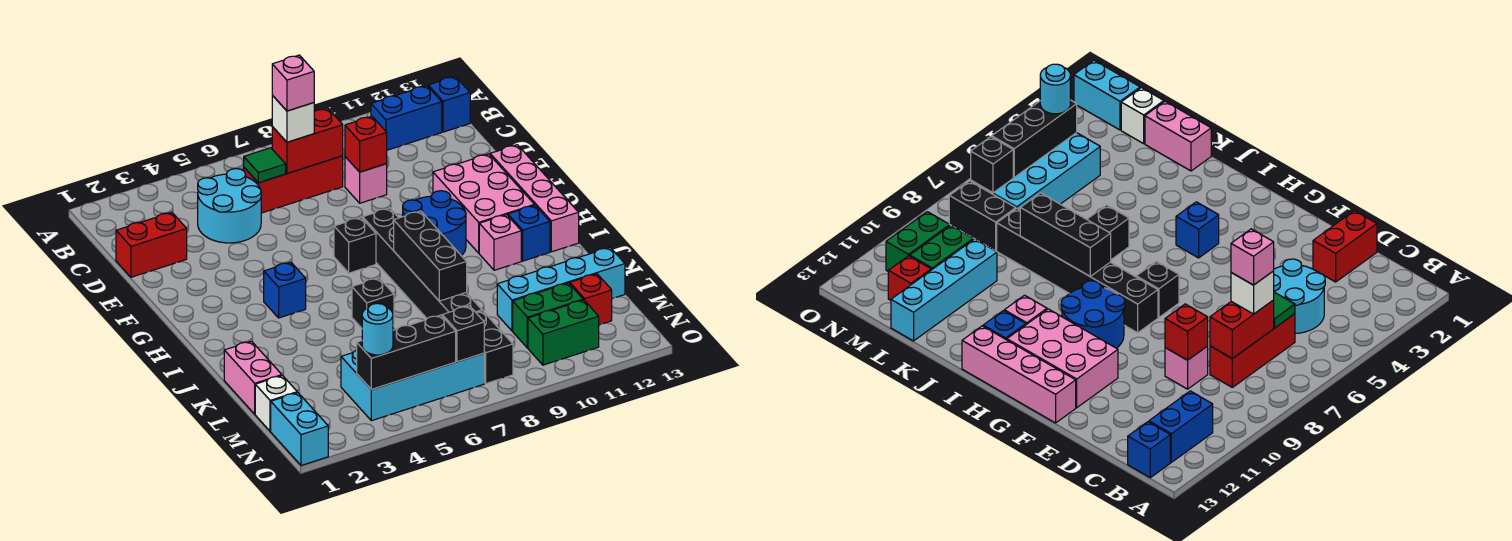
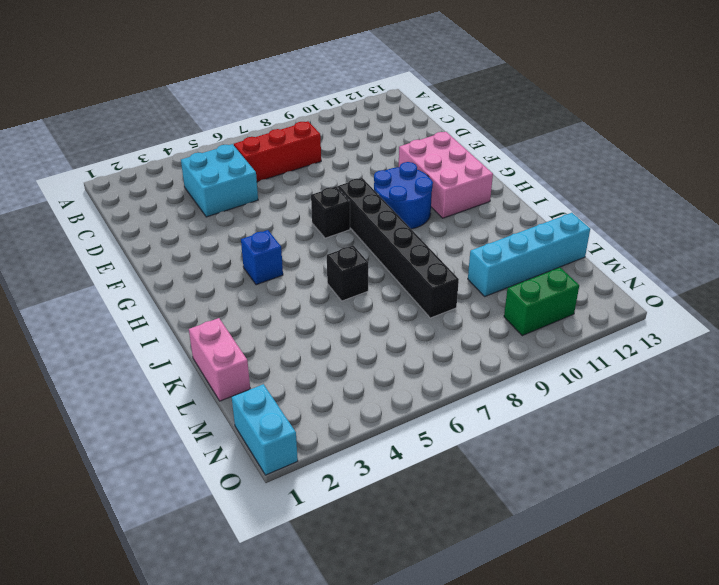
cyan brick C4:D5 level 1 -> cyan round brick C4:D5 level 1
none -> blue brick B11:B12 level 1
none -> blue brick B13 level 1
none -> red brick D1:D2 level 1
none -> pink brick D9 level 1

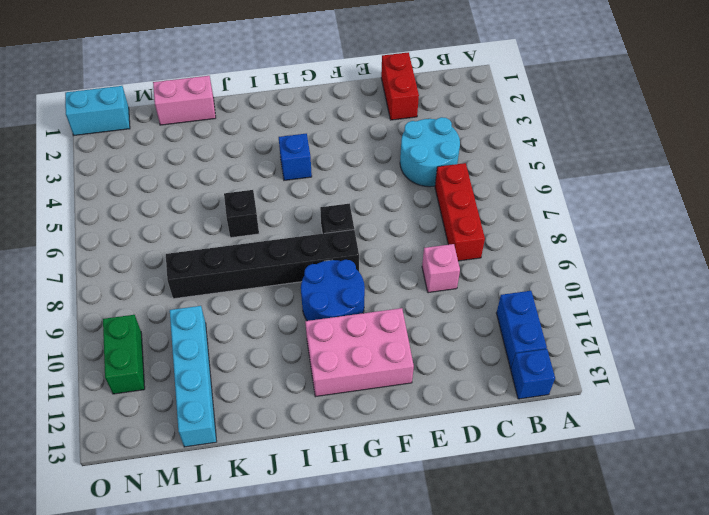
none -> pink brick F13:I13 level 1
none -> pink brick I11 level 1
none -> blue brick I12 level 1
none -> white brick M1 level 1

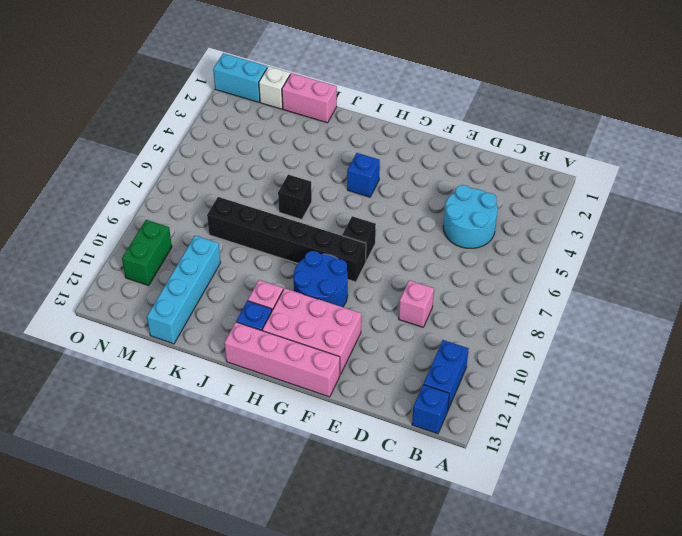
none -> red brick C6:C8 level 1
none -> red brick D1:D2 level 1
none -> cyan brick M4:N7 level 1
none -> black brick M8:N8 level 1

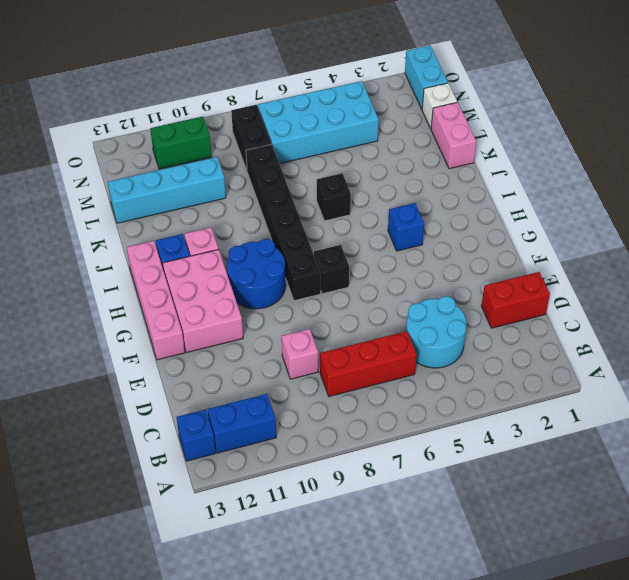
none -> green brick M10:M11 level 1
none -> red brick M12 level 1
none -> green tile C6 level 2
none -> red brick C7:C8 level 2

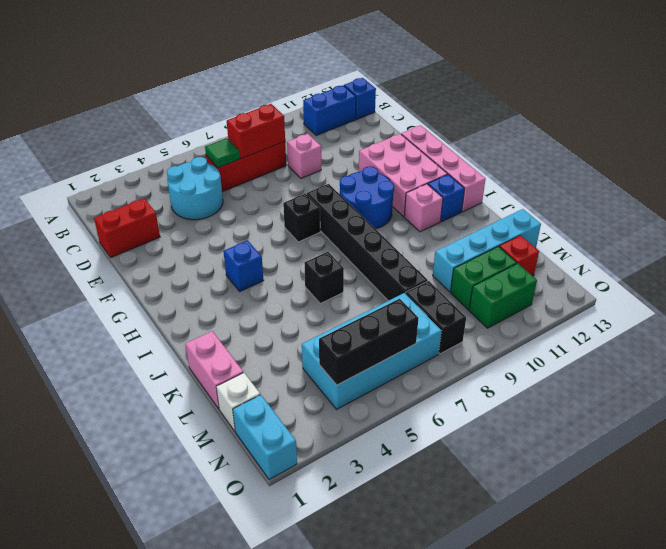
none -> red brick D9 level 2
none -> black brick I8:K8 level 2
none -> black brick N7 level 2
none -> white brick C7 level 3

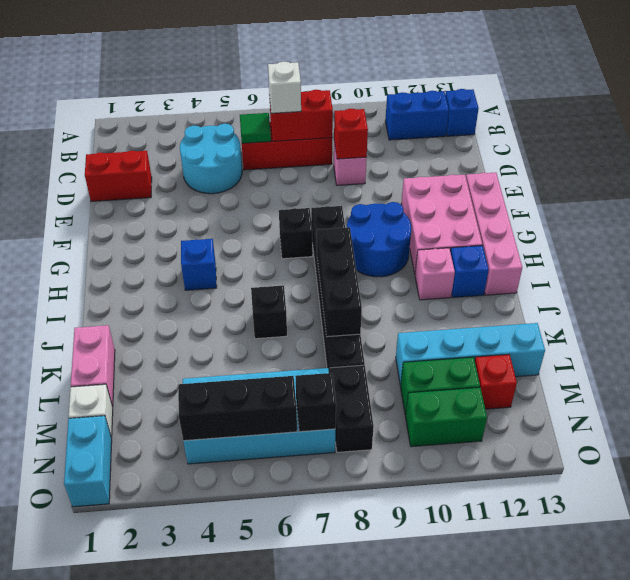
none -> cyan round brick N4 level 3
none -> pink brick C7 level 4

